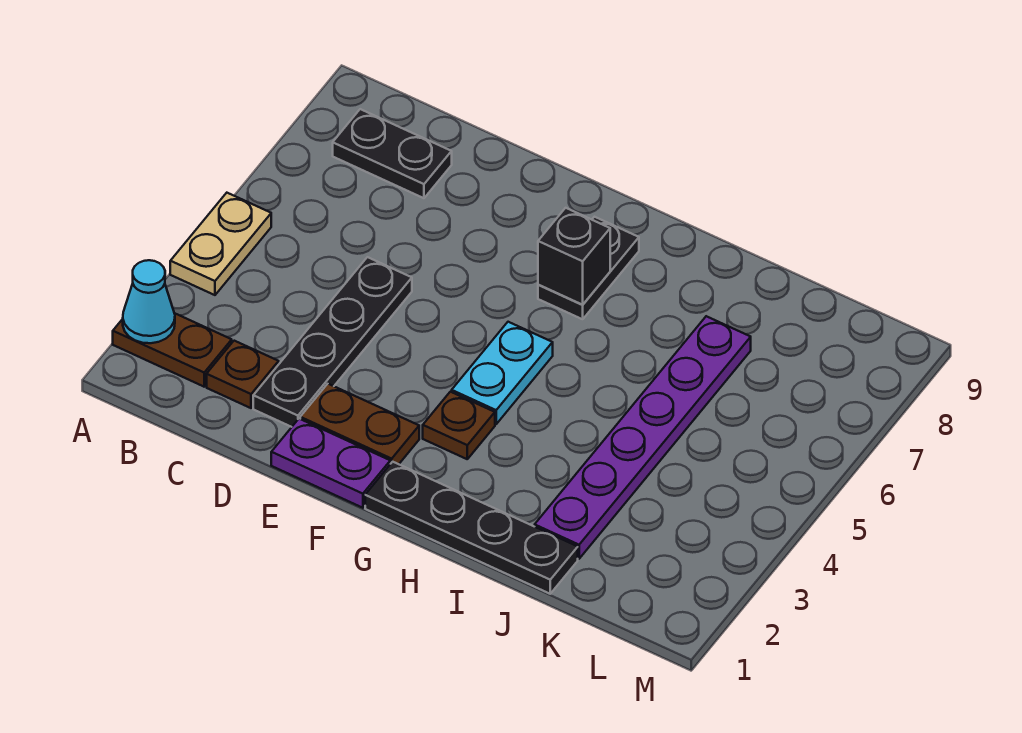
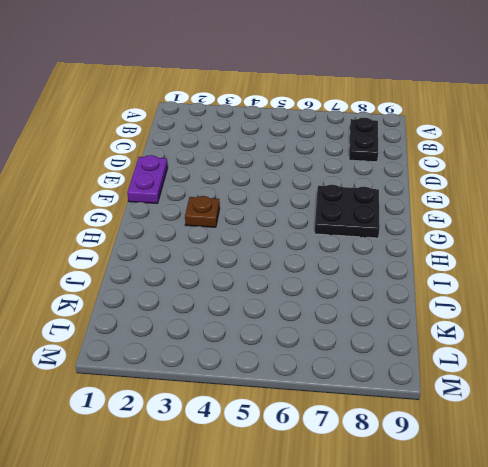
black plate F7:G8 level 1 -> black plate G7:G8 level 1
none -> brown plate A2:B2 level 1
none -> tan plate A4:A5 level 1
none -> brown plate C2 level 1

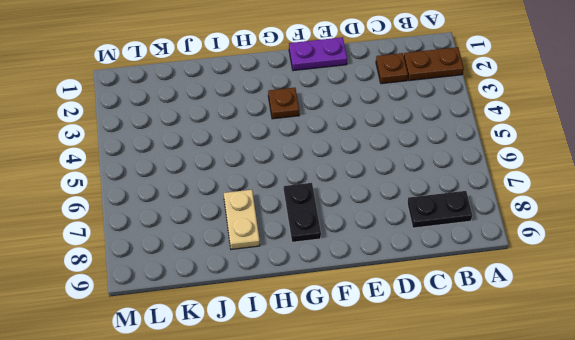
tan plate I7:I8 level 1 -> tan plate A4:A5 level 1
none -> black plate D2:D5 level 1
none -> brown plate E2:F2 level 1
none -> black plate G1:J1 level 1

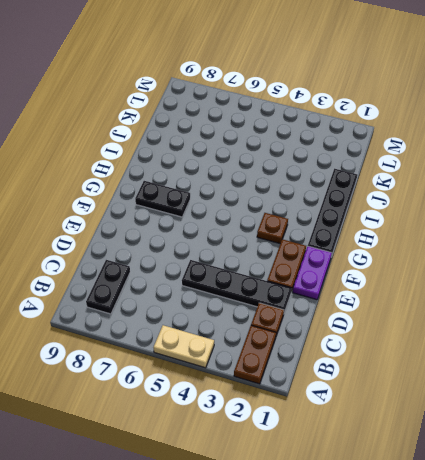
none -> cyan plate G4:G5 level 1
none -> purple plate J2:J7 level 1
none -> cyan cone A2 level 2

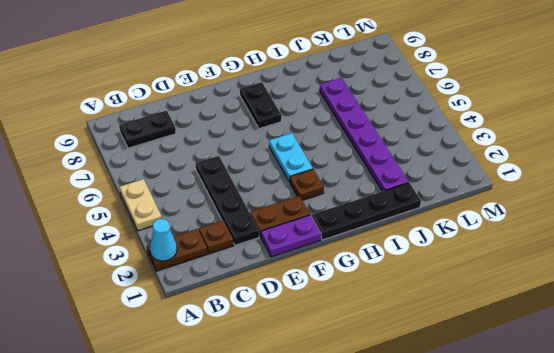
none -> black brick G7 level 2

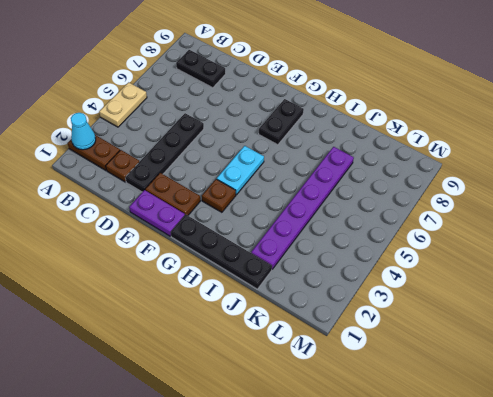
none -> black brick G7 level 2

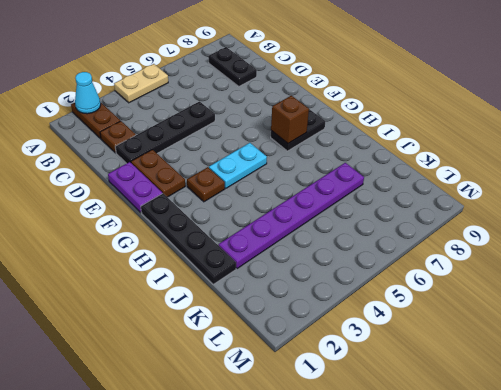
brown brick G7 level 2 -> black brick G7 level 2

